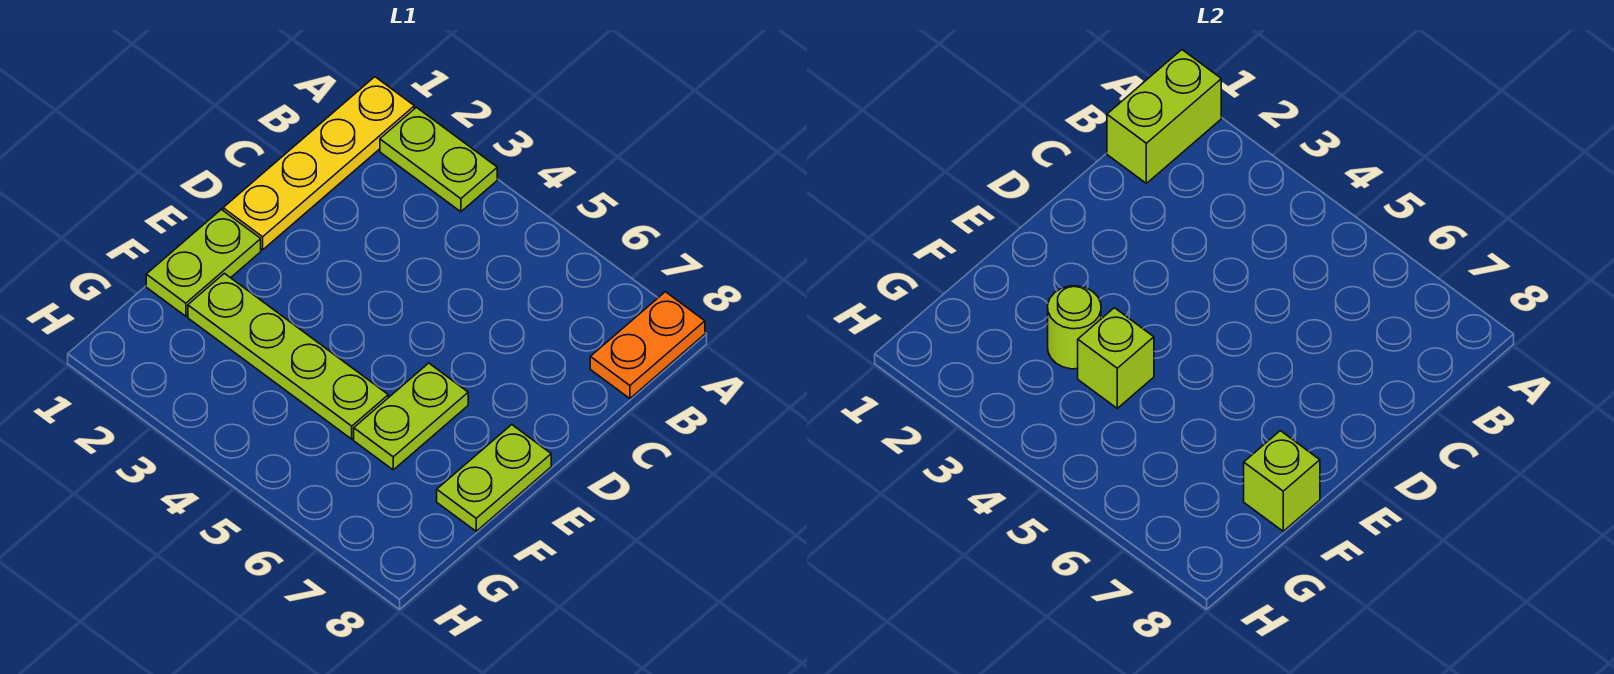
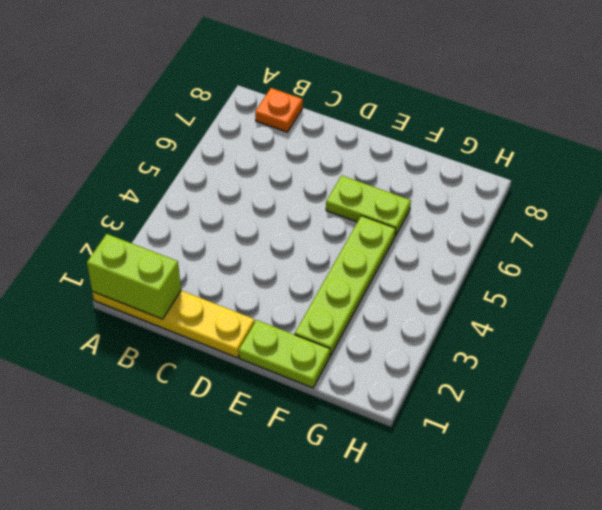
orange plate B8 level 1 -> orange plate A8:B8 level 1
none -> lime plate A2:A3 level 1
none -> lime plate E8:F8 level 1

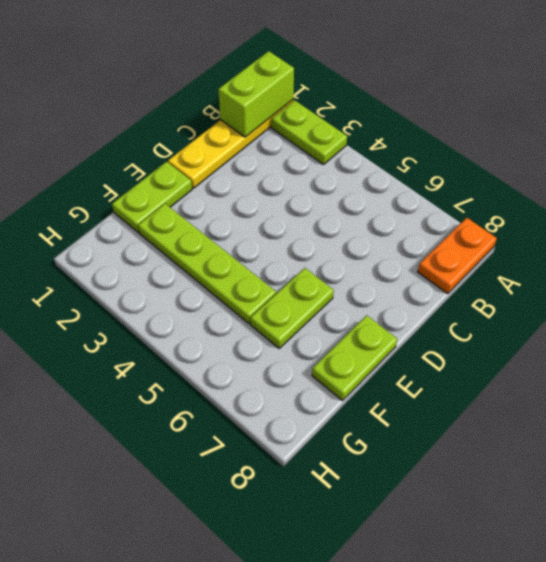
none -> lime round brick F3 level 2
none -> lime brick F4 level 2

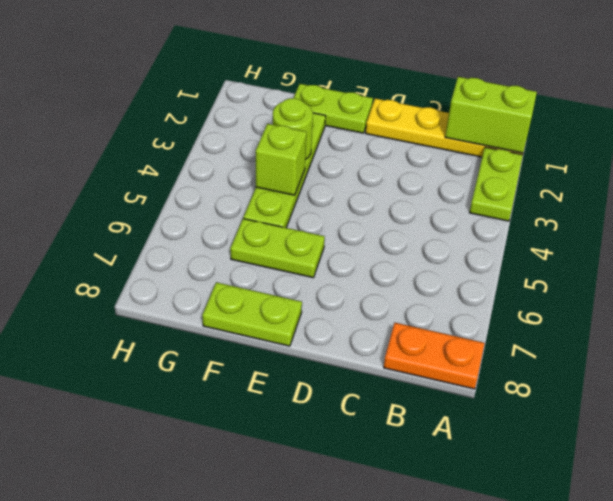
none -> lime brick F8 level 2

